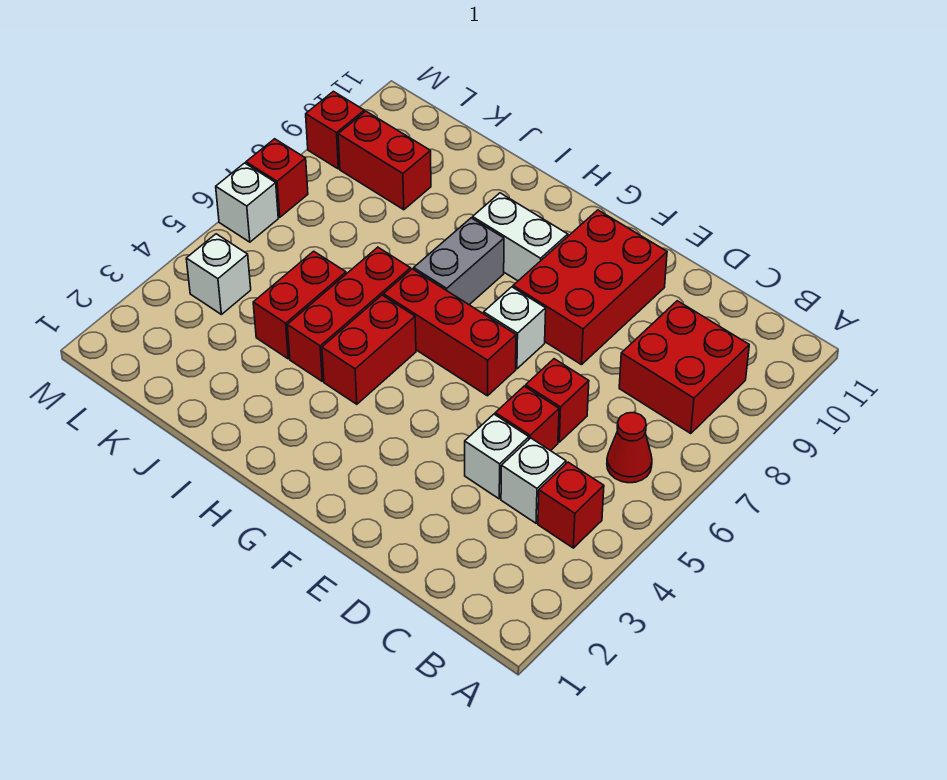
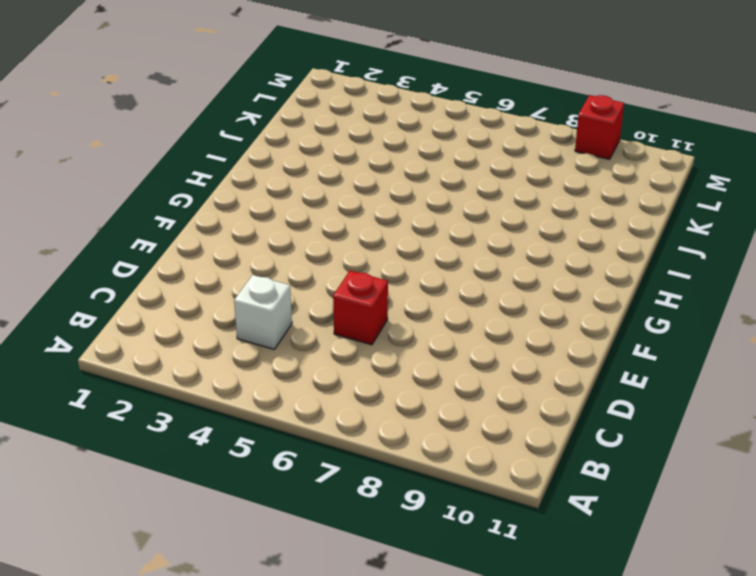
none -> red brick B4 level 1
none -> red cone B6 level 1
none -> red brick B8:C9 level 1

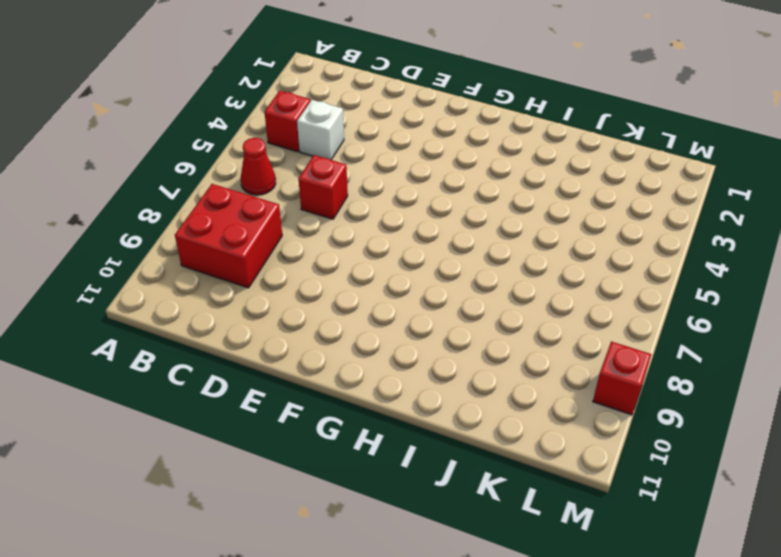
none -> white brick D4 level 1
none -> red brick D5 level 1
none -> red brick E8:F10 level 1

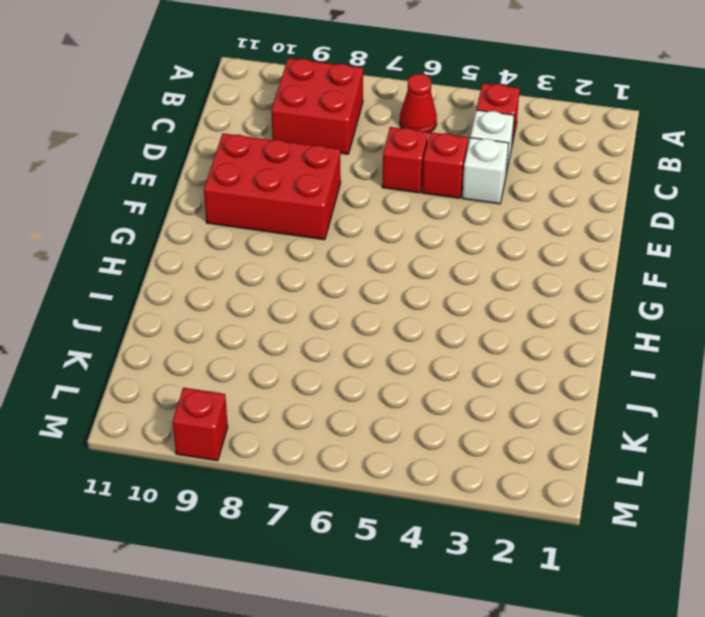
none -> red brick F6:H6 level 1
none -> white brick F7 level 1
none -> white brick G9:H9 level 1

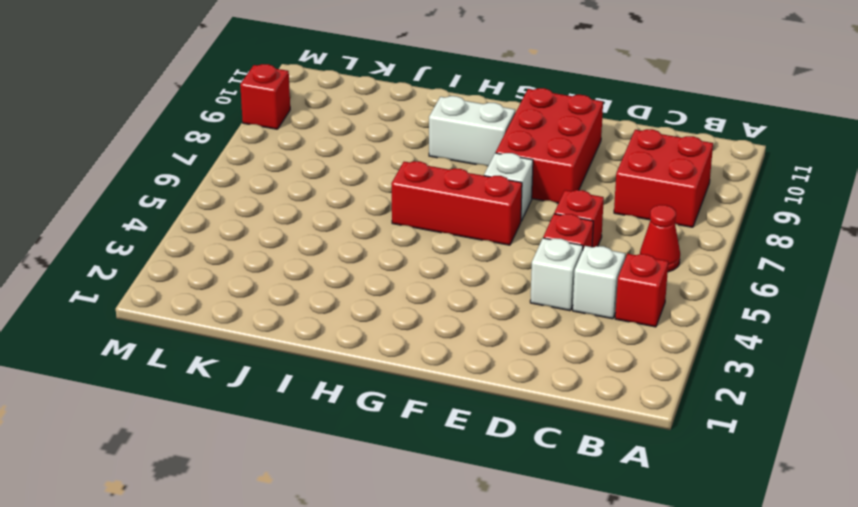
none -> red brick H4:H5 level 1
none -> grey brick H7:H8 level 1
none -> red brick I4:I6 level 1

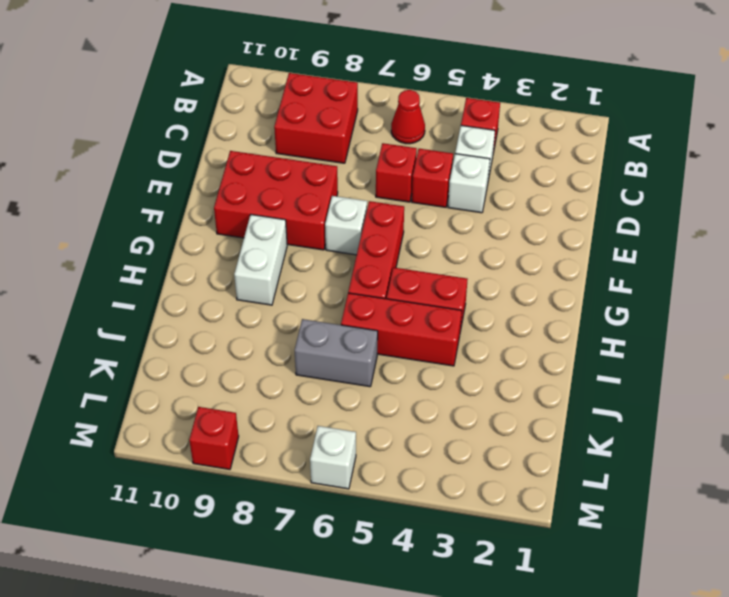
grey brick J6:J7 level 1 -> grey brick H7:H8 level 1
none -> red brick J4:J5 level 1
none -> red brick K9:L9 level 1
none -> white brick L4 level 1

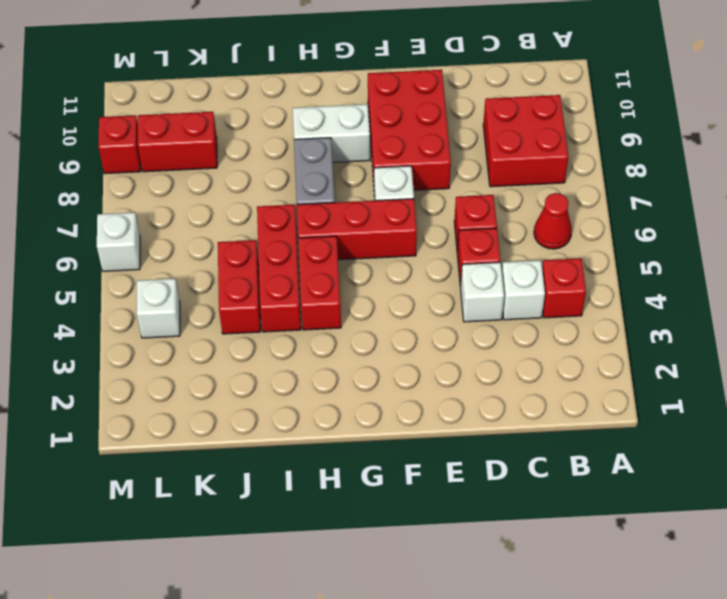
none -> red brick M7 level 1

